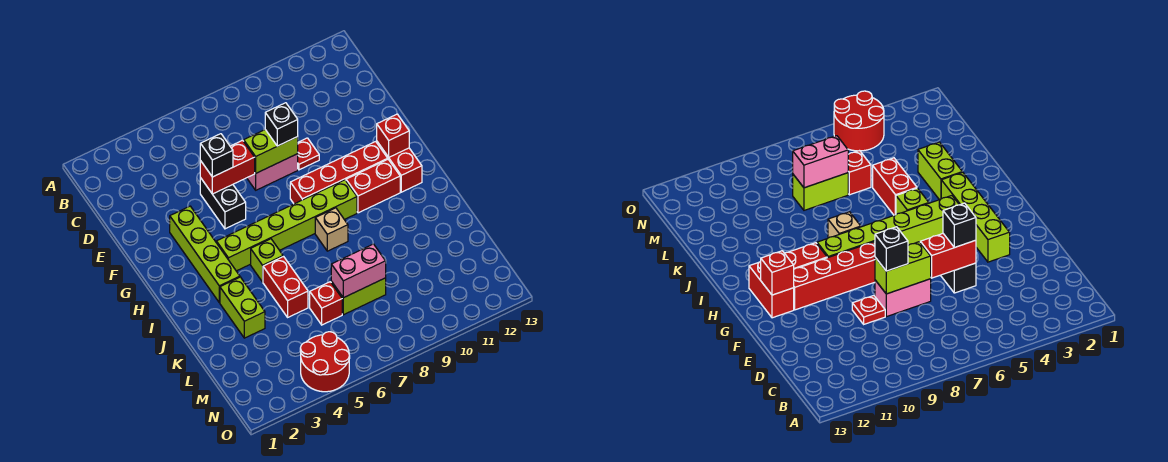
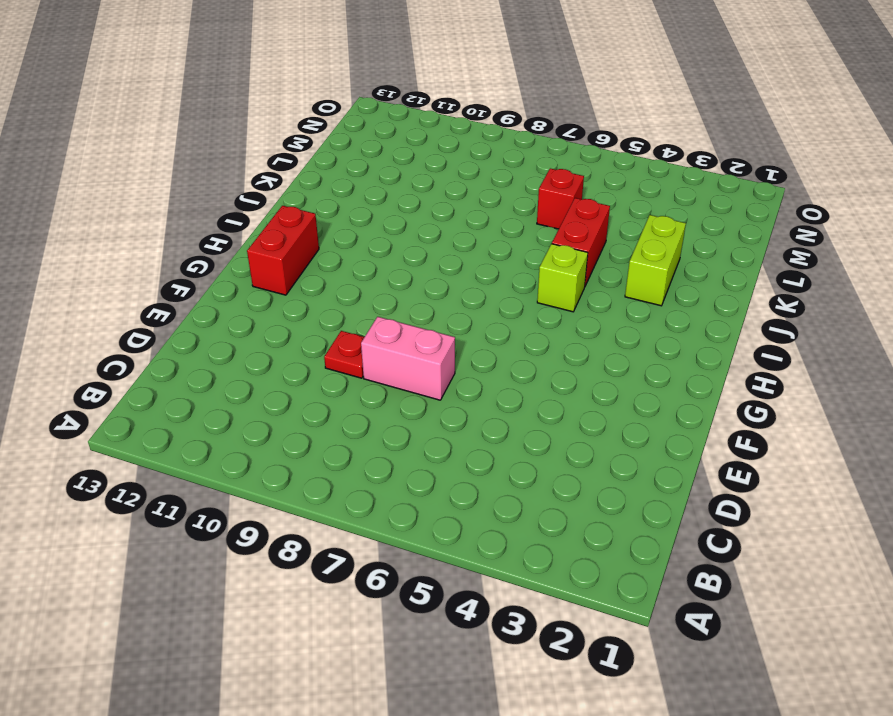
none -> black brick E5:F5 level 1
none -> lime brick F3:I3 level 1
none -> red brick G8:G11 level 1

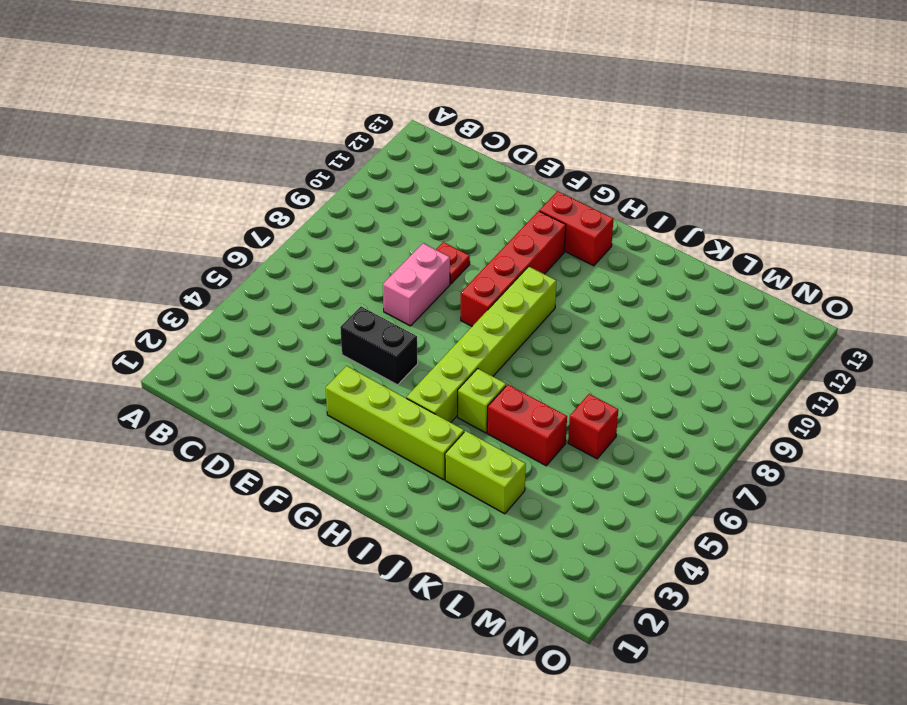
none -> red brick H10:H11 level 1
none -> tan brick I8 level 1
none -> lime brick L7:L8 level 1

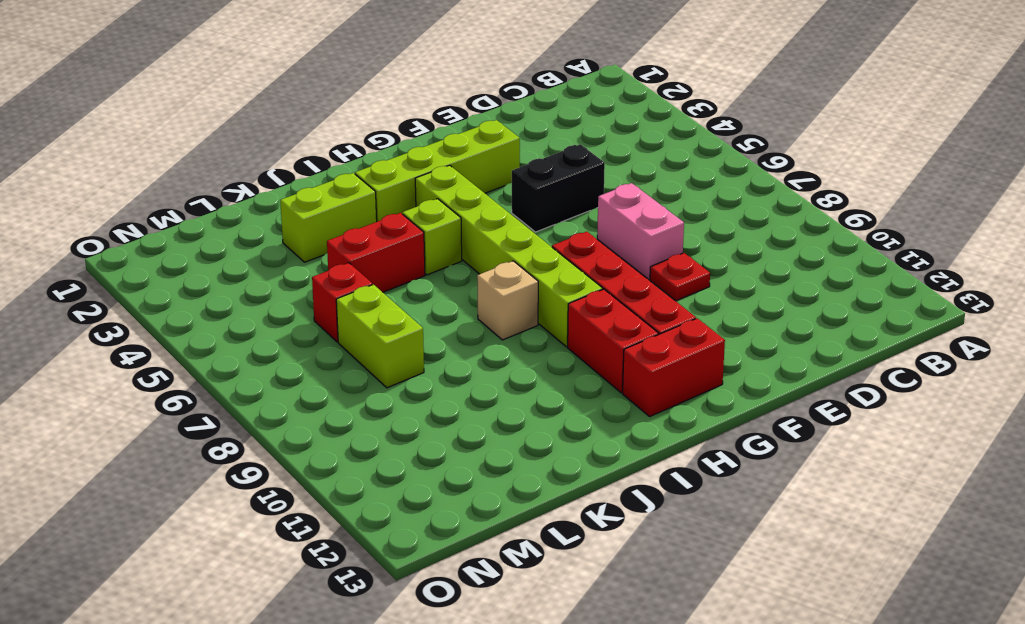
none -> red round brick N4:O5 level 1
none -> red brick E5:E6 level 2
none -> lime brick E7:E8 level 2

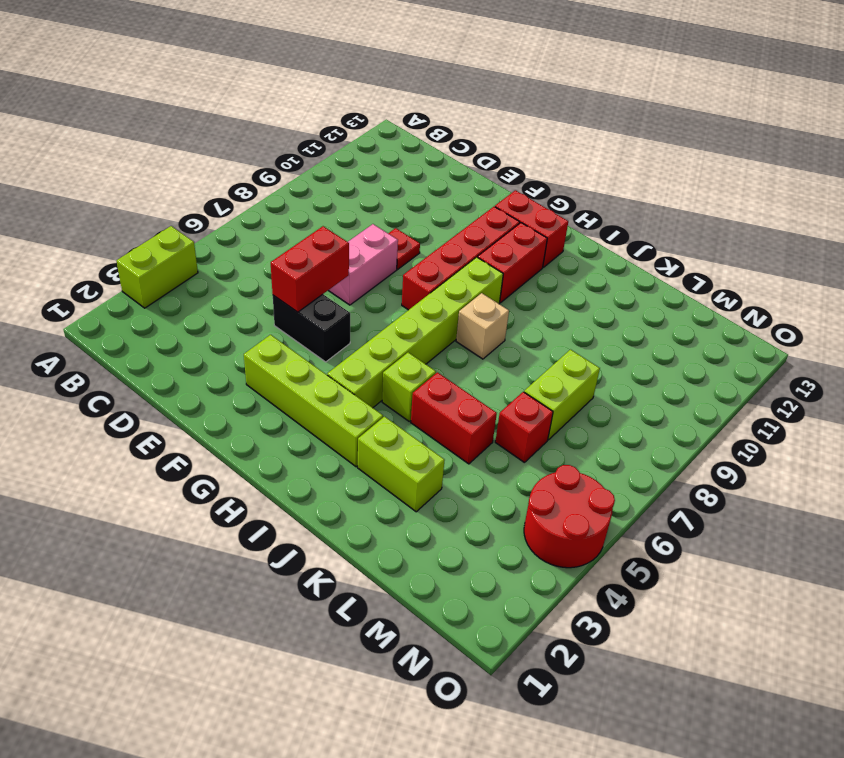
lime brick A3:A4 level 1 -> lime brick E7:E8 level 2
none -> red brick G12 level 2
none -> pink brick L7:L8 level 2
none -> black brick E5 level 3

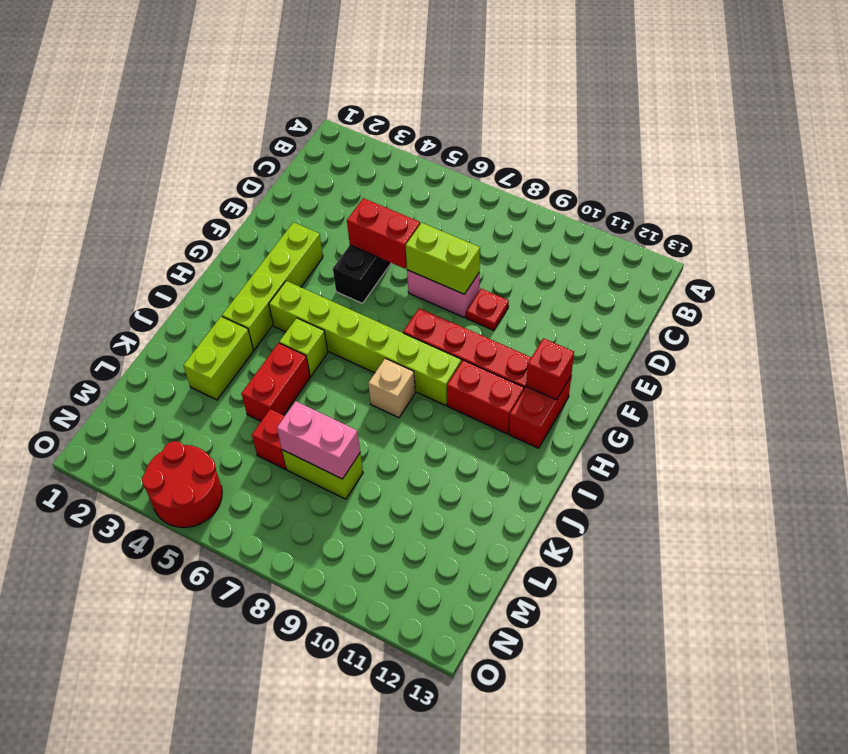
none -> black brick E5 level 3
none -> black brick E8 level 3

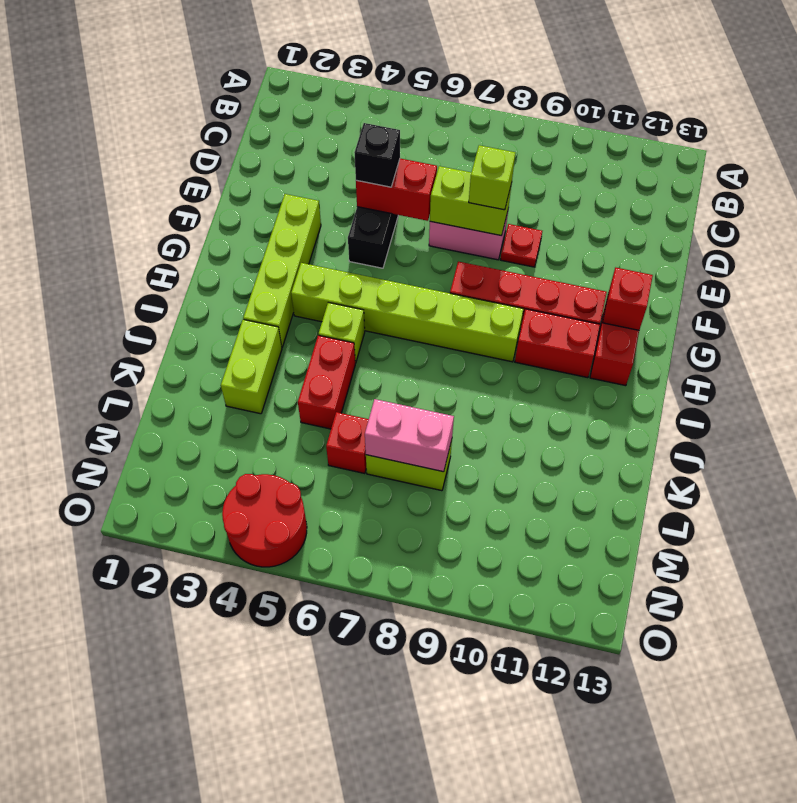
lime brick E8 level 3 -> black brick E8 level 3
none -> tan brick I8 level 1

